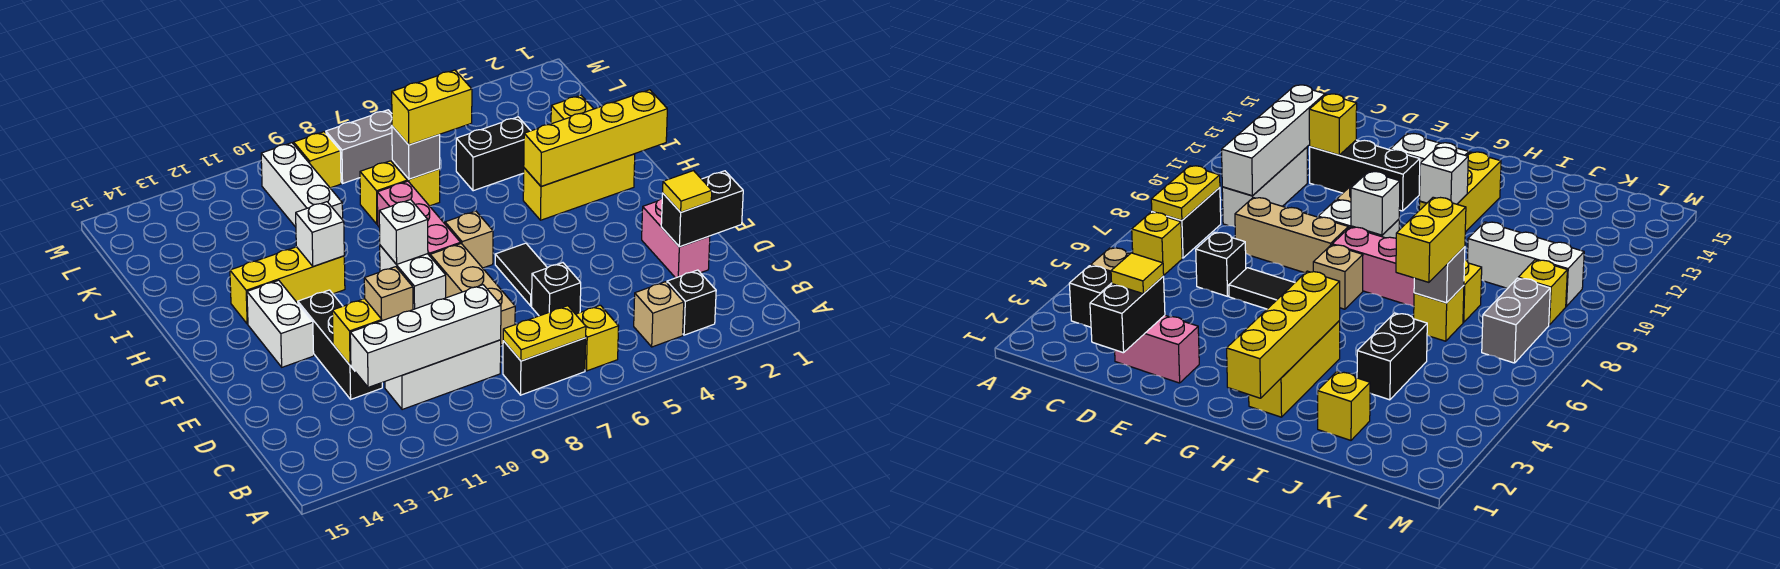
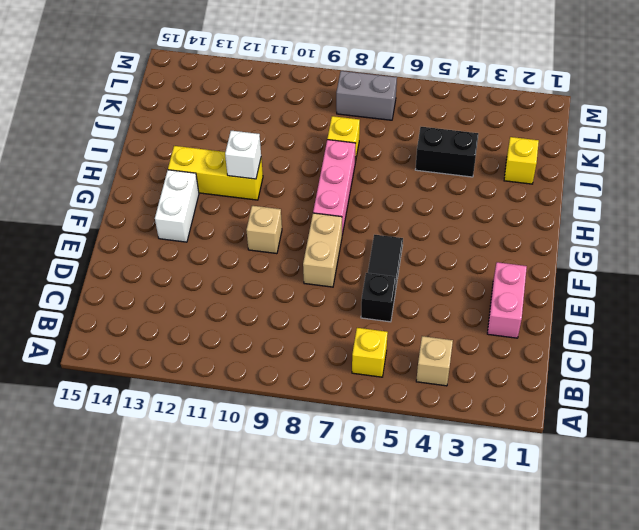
tan brick E8:F8 level 1 -> tan brick D8:F8 level 1
none -> black brick B3 level 1
none -> black brick B7:B8 level 1
none -> white brick C9:C11 level 1
none -> black brick D12:F12 level 1

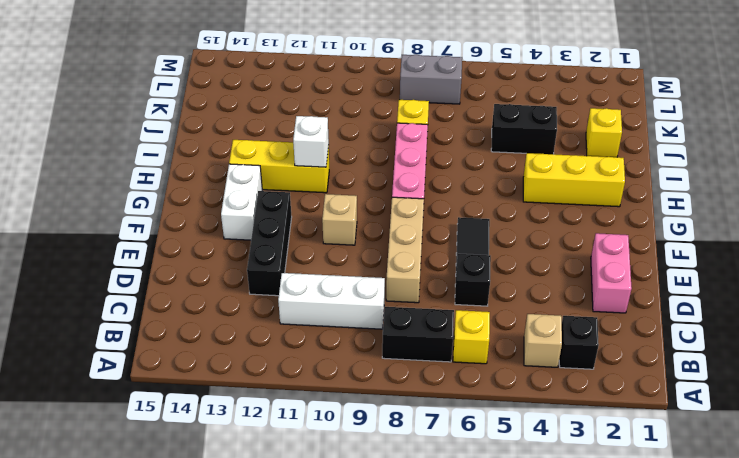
none -> white brick F9:G9 level 1
none -> tan brick G7 level 1
none -> yellow brick J7 level 1
none -> white brick J10:L10 level 1

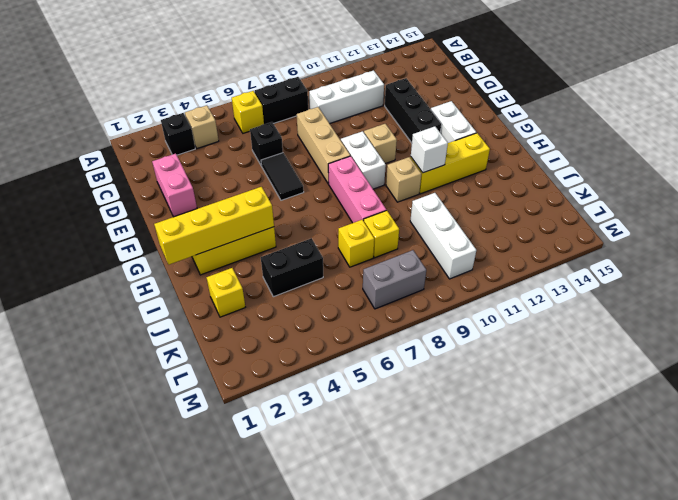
tan brick H10 level 1 -> tan brick G7 level 1
none -> yellow brick L9 level 1
none -> yellow plate B7:B8 level 2
none -> white brick C9:C12 level 2
none -> black brick D1:D2 level 2

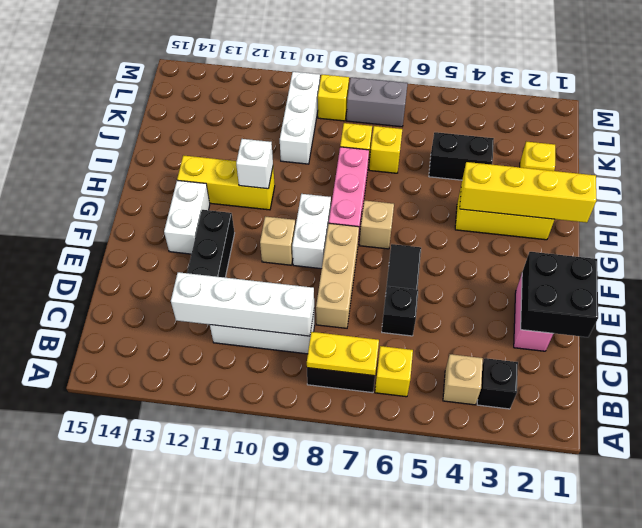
black brick D1:E2 level 2 -> black brick D1:D2 level 2
none -> yellow brick D12 level 2
none -> white brick G9 level 2
none -> grey brick J7 level 2
none -> yellow tile D2 level 3

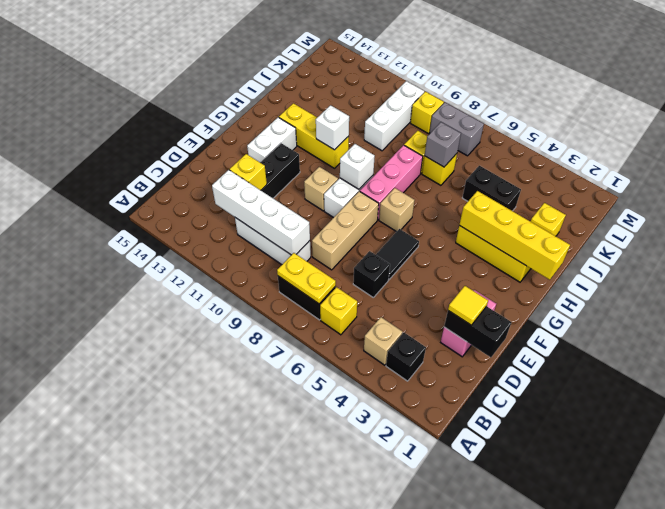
none -> yellow brick J6:J7 level 3

